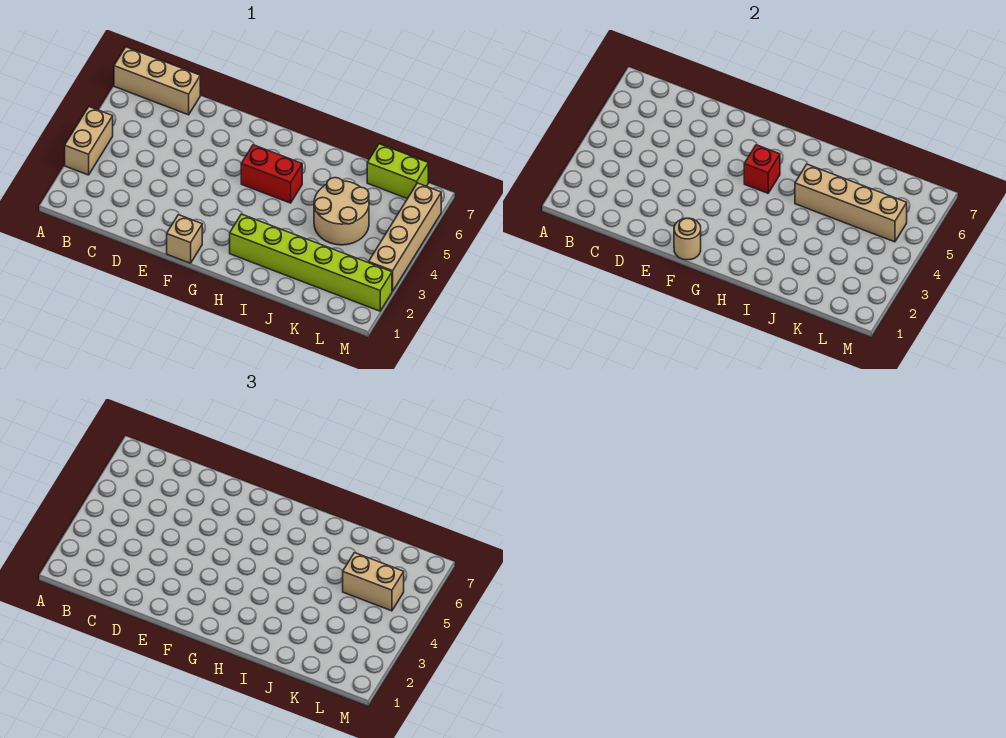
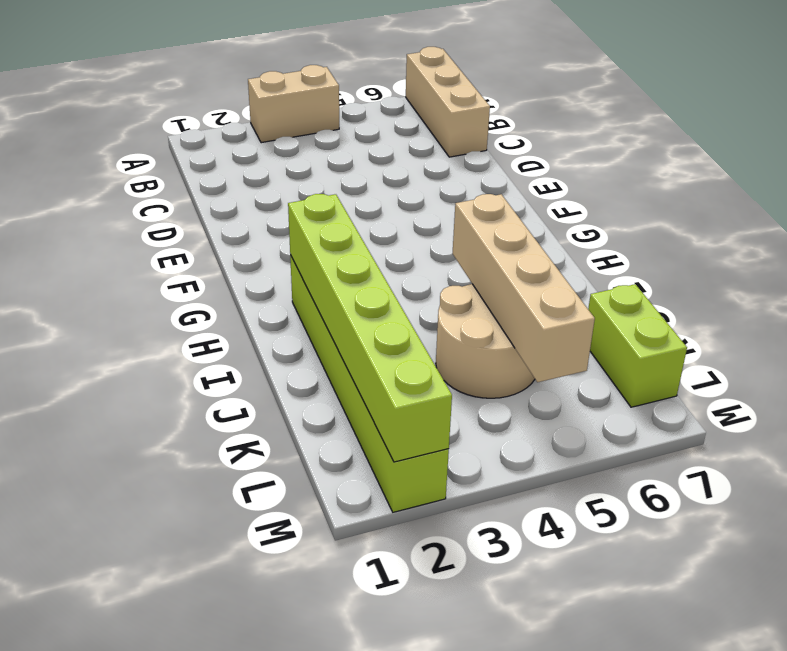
lime brick H2:M2 level 2 -> none
none -> tan brick F1 level 1
none -> red brick G5:H5 level 1
none -> tan brick M3:M6 level 1

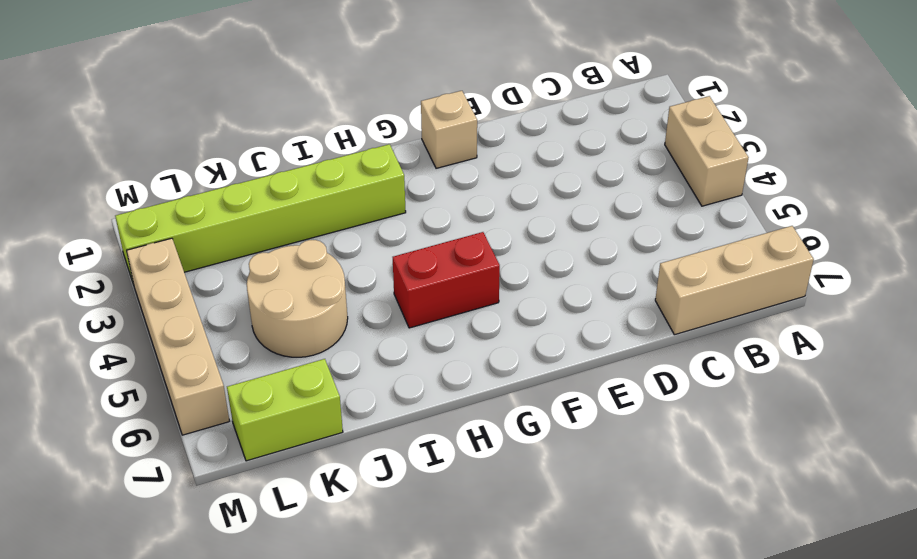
none -> tan round brick F1 level 2
none -> red brick G5 level 2
none -> tan brick I5:L5 level 2

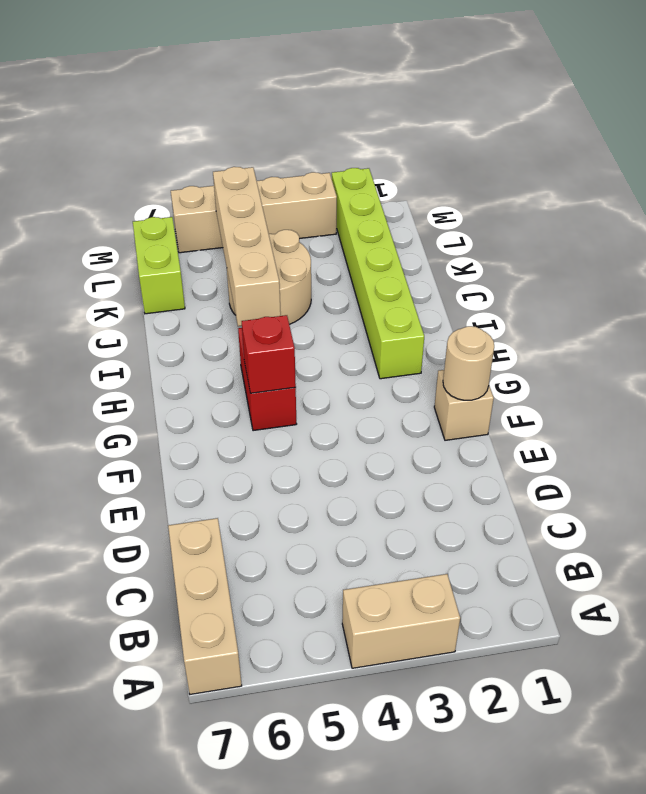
none -> tan brick K5:L5 level 3

